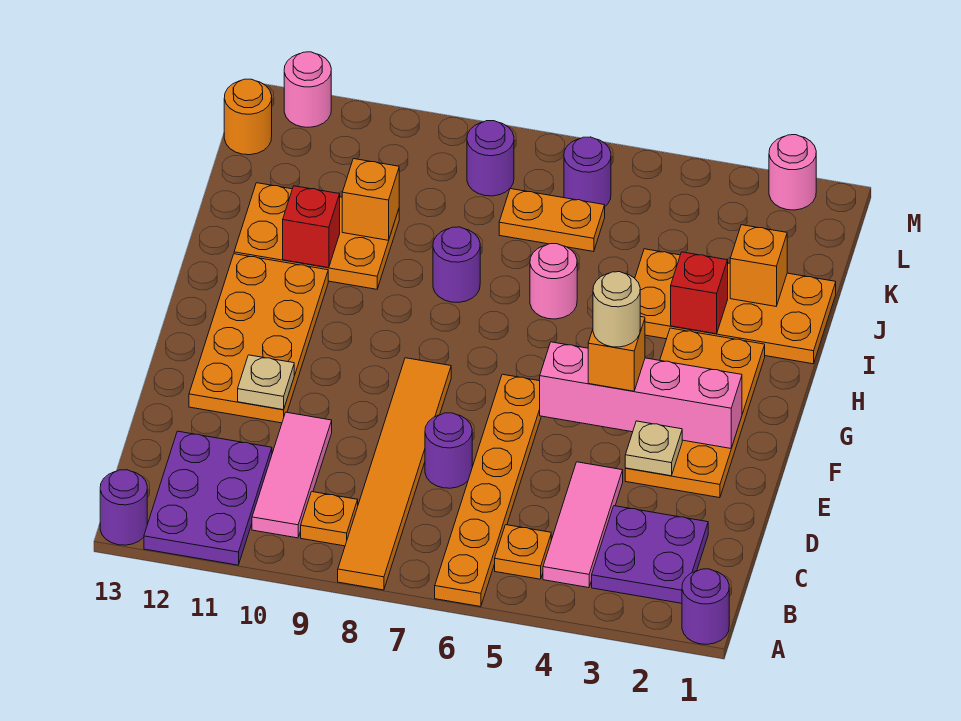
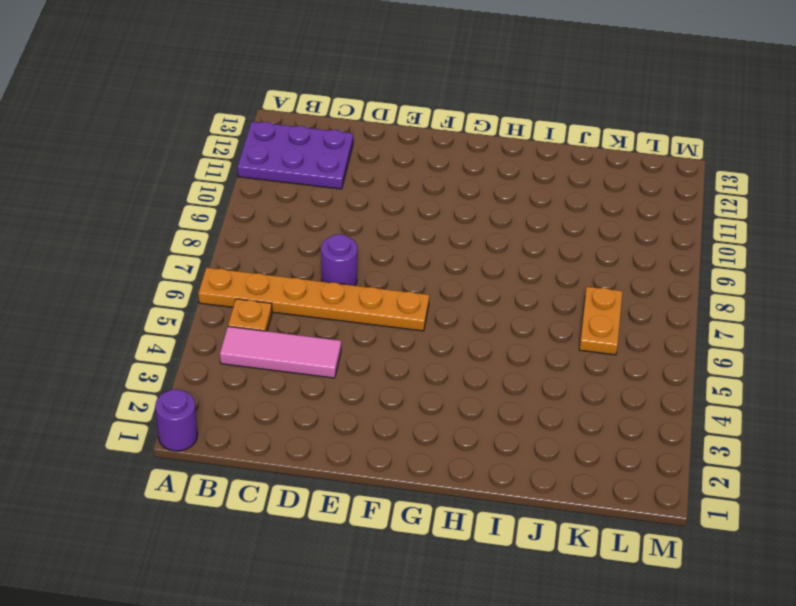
none -> orange tile A8:F8 level 1
none -> purple round brick A13 level 1
none -> purple plate B2:C3 level 1
none -> orange plate B9 level 1

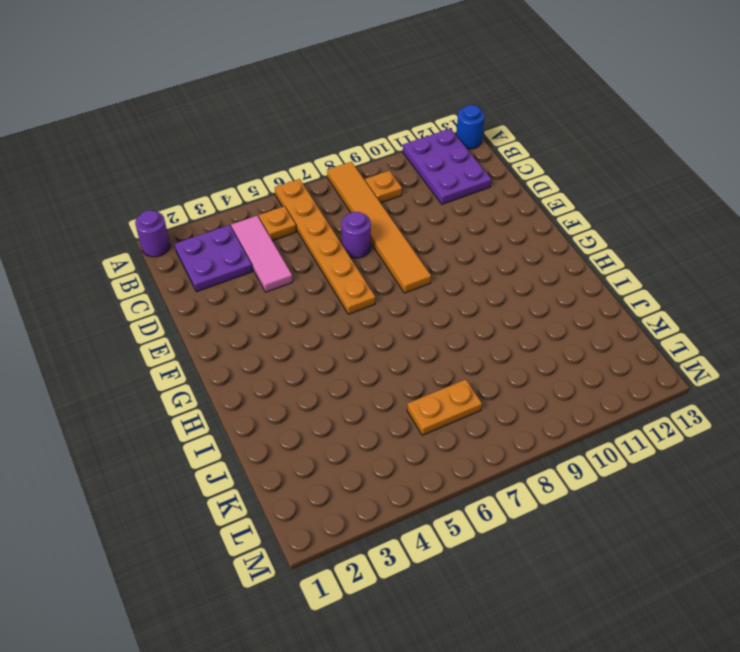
blue round brick A13 level 1 -> purple round brick A13 level 1
none -> pink tile B10:D10 level 1
none -> orange plate E2:H3 level 1
none -> orange plate E11:H12 level 1
none -> orange plate I1:J4 level 1

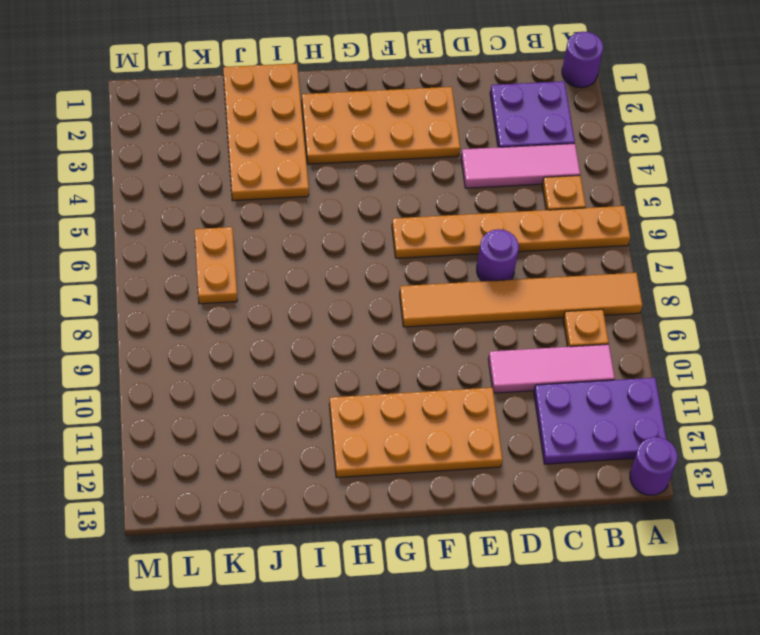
none -> pink round brick I6 level 1
none -> purple round brick I8 level 1
none -> orange plate I10:J12 level 1
none -> purple round brick L6 level 1

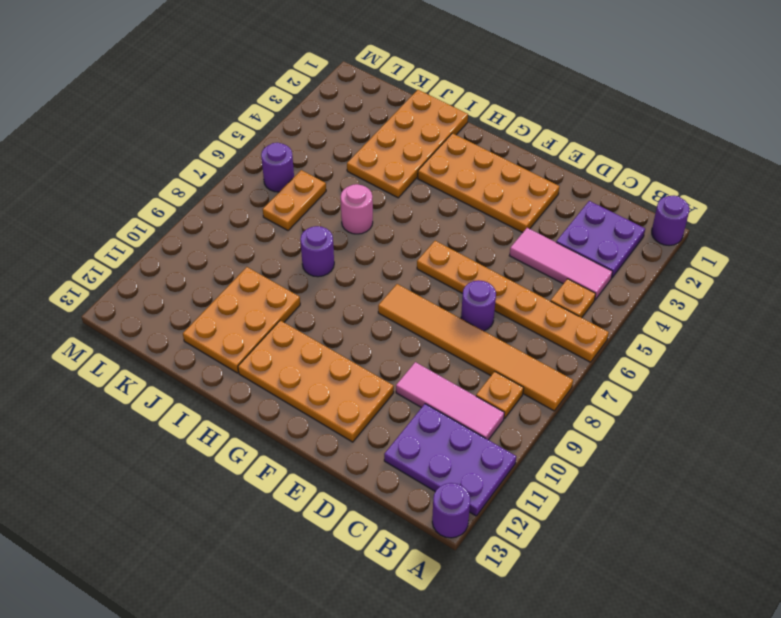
none -> purple round brick L8 level 1
none -> orange round brick L13 level 1
none -> pink round brick M2 level 1
none -> pink round brick M12 level 1

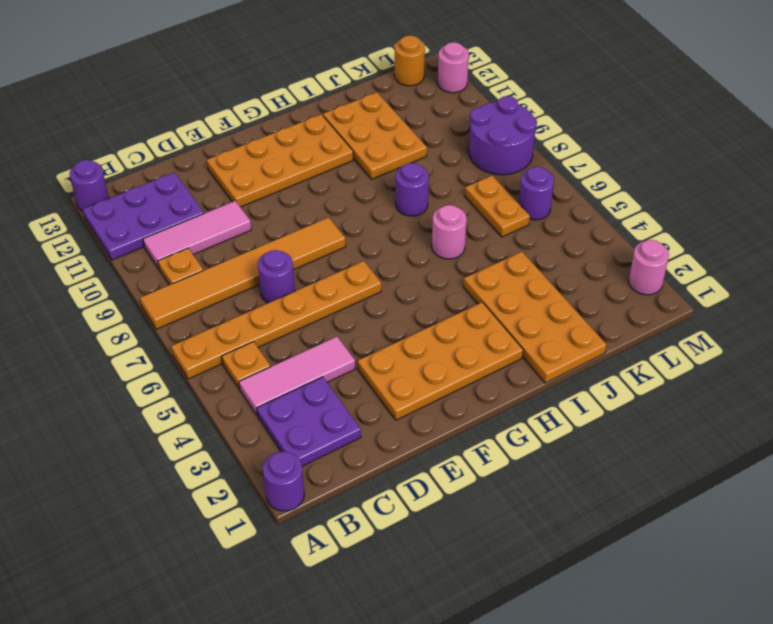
purple round brick L8:M9 level 1 -> purple round brick L8 level 1
none -> tan plate E3 level 2
none -> tan plate E11 level 2
none -> pink brick F2:F5 level 2
none -> red brick I3 level 2

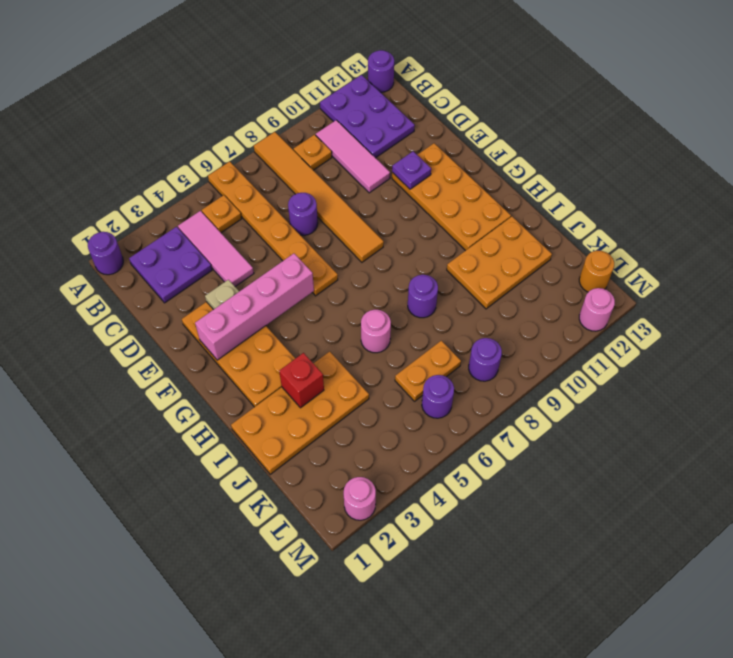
purple plate E11 level 2 -> tan plate E11 level 2
none -> red brick I11 level 2
none -> orange brick J2 level 2
none -> orange brick J10 level 2
none -> orange brick F4 level 3

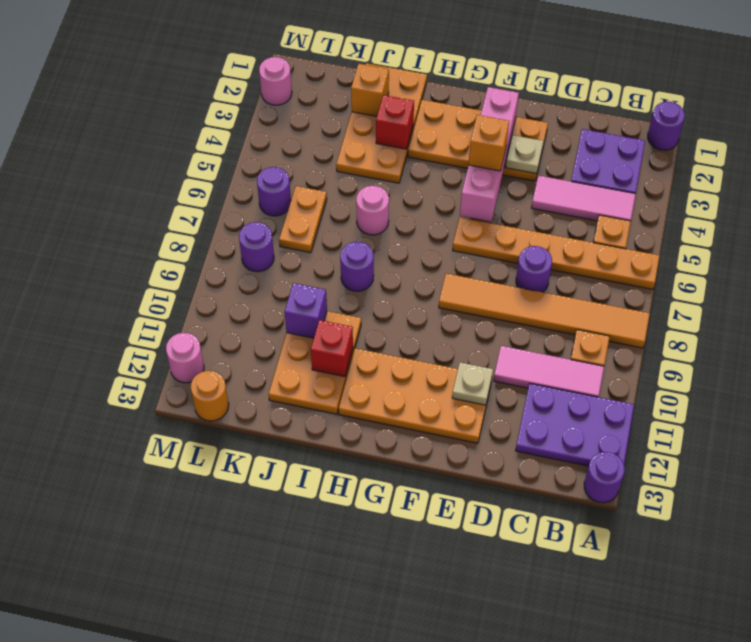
purple brick J10 level 2 -> orange brick J10 level 2
none -> tan round brick F4 level 4

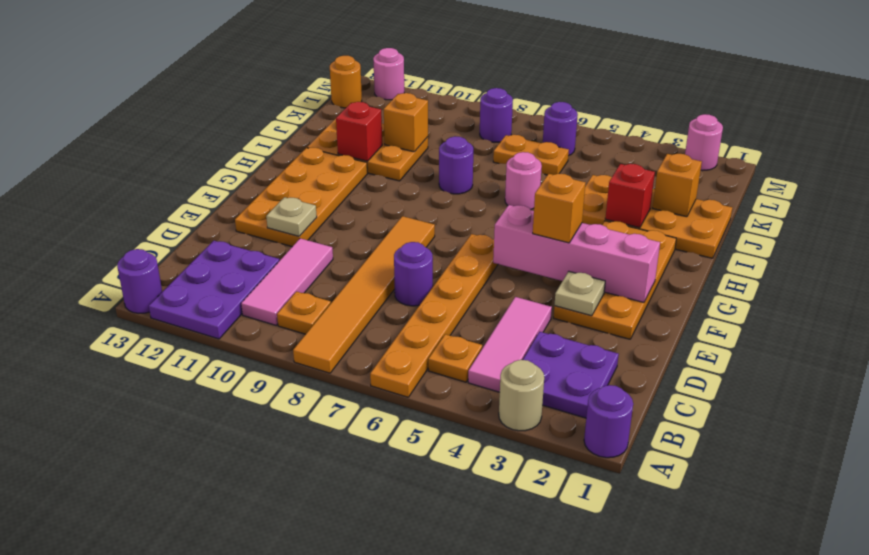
tan round brick A3 level 1 -> tan round brick F4 level 4

